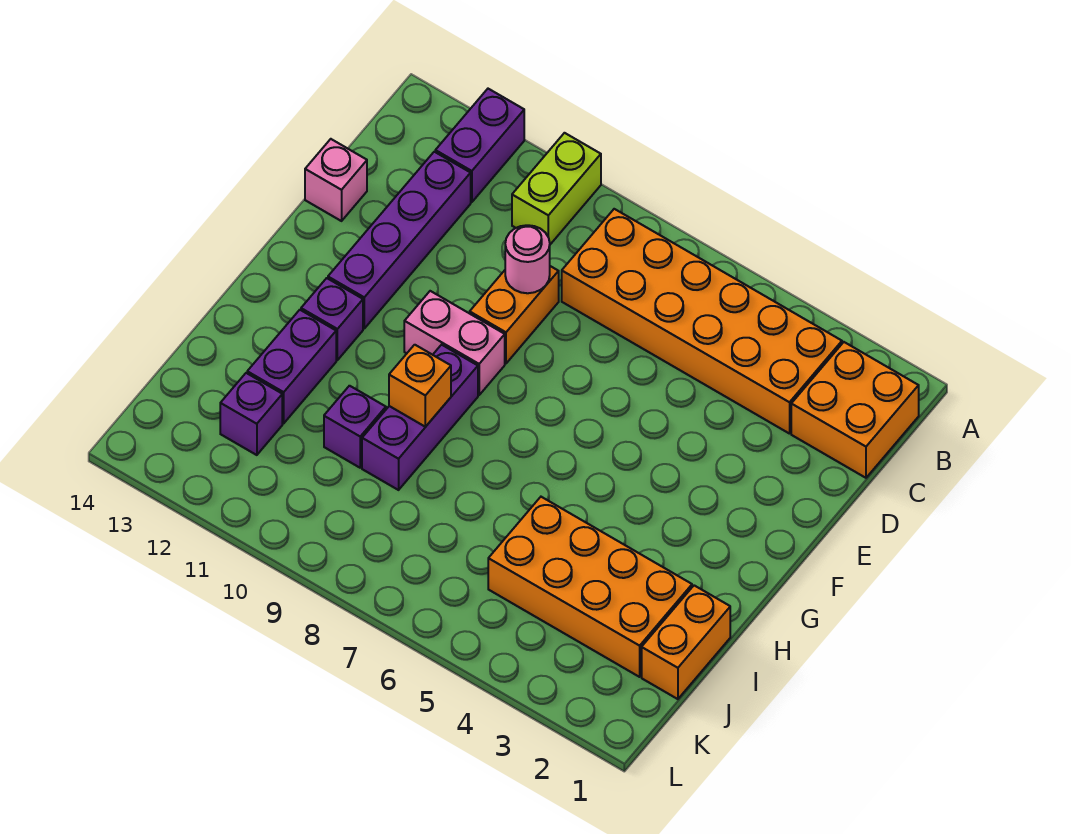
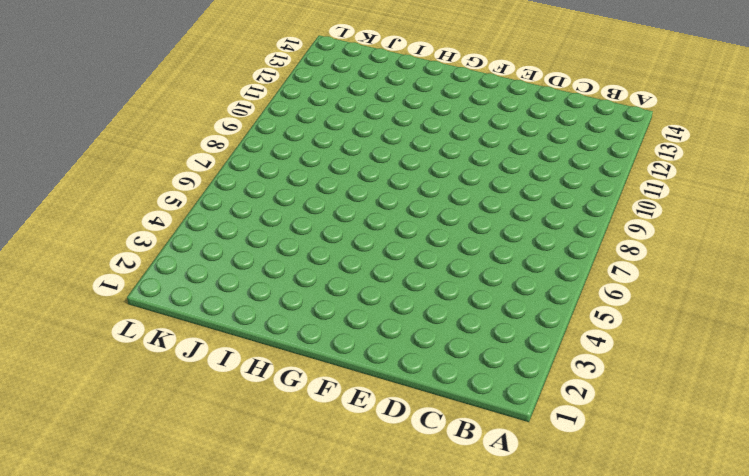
none -> lime brick A10:B10 level 1
none -> purple brick A12:B12 level 1
none -> orange brick B1:C2 level 1

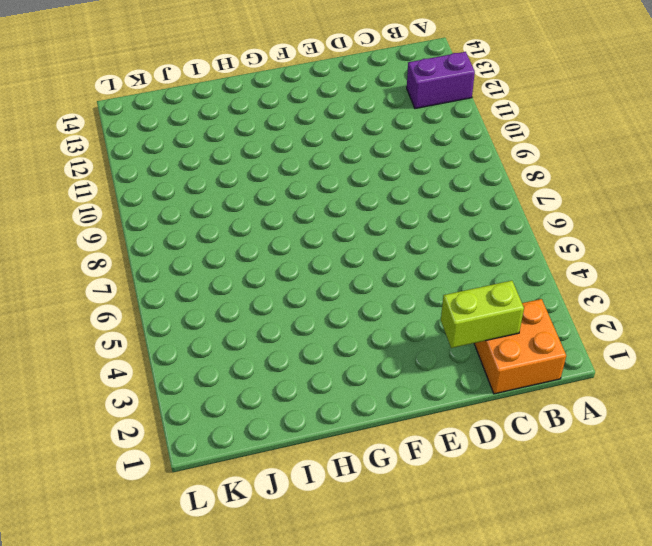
lime brick C2:D2 level 2 -> lime brick A10:B10 level 1
none -> orange brick B3:C8 level 1
none -> purple brick C12:F12 level 1
none -> orange brick D9:E9 level 1

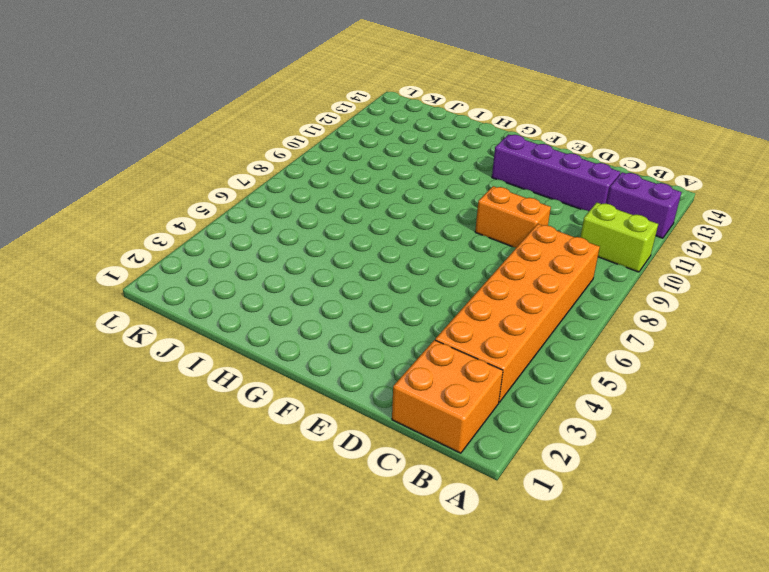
none -> pink brick D14 level 1
none -> pink brick F9:F10 level 1
none -> purple brick G9:I9 level 1

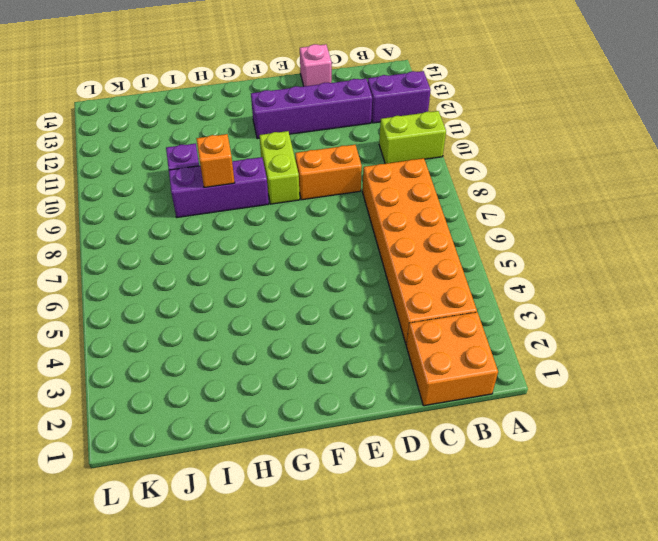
lime brick F9:F10 level 1 -> pink brick F9:F10 level 1
none -> purple brick G12 level 1
none -> purple brick H12:I12 level 1
none -> orange brick I1:J1 level 1

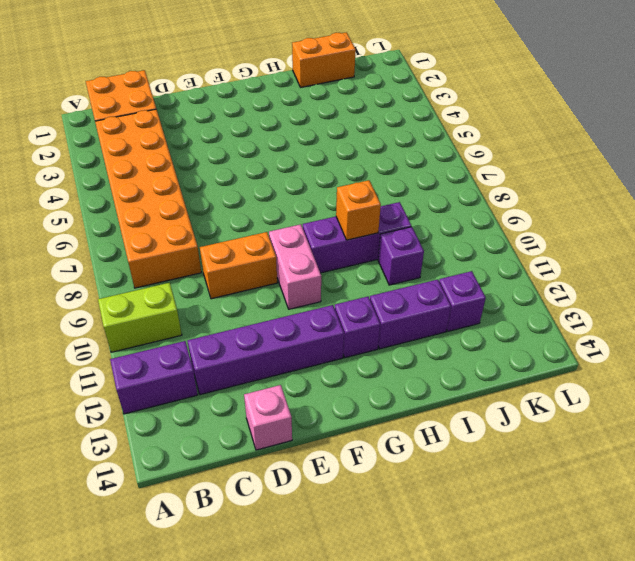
none -> orange brick I2:J5 level 1
none -> pink round brick D9 level 2

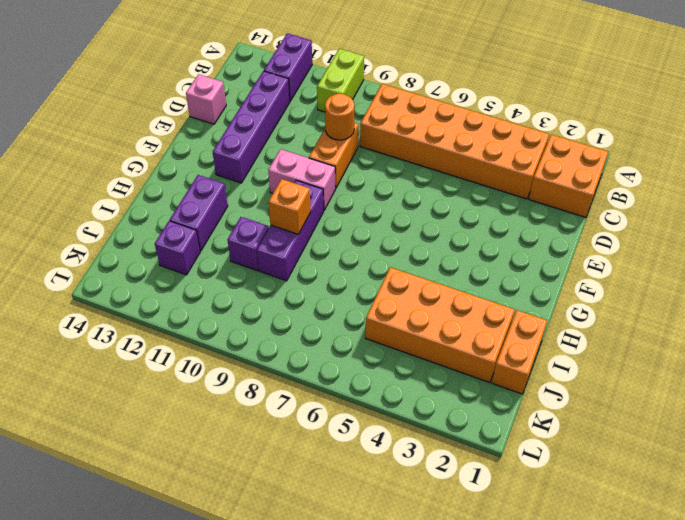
orange round brick D9 level 2 -> pink round brick D9 level 2
none -> purple brick G12 level 1

